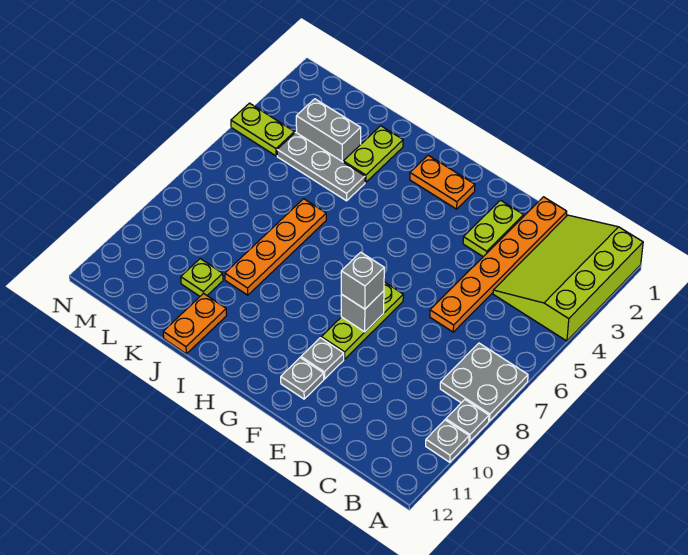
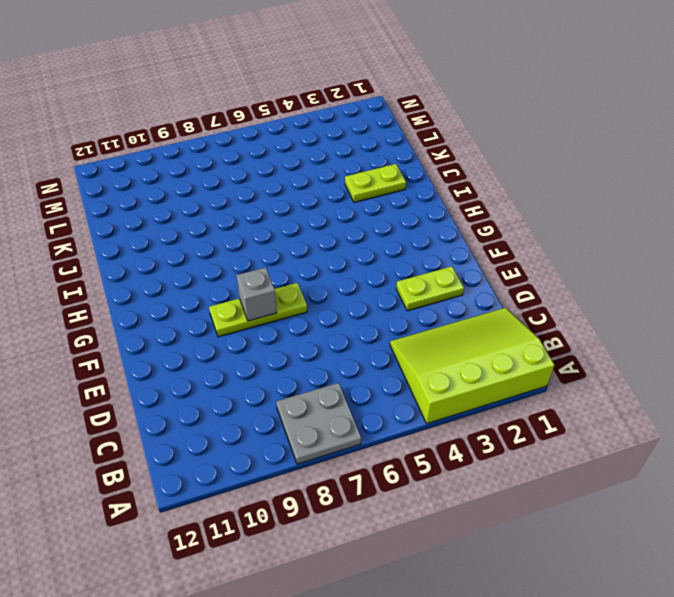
none -> grey plate A9 level 1
none -> grey plate A10 level 1
none -> orange plate D1:D6 level 1

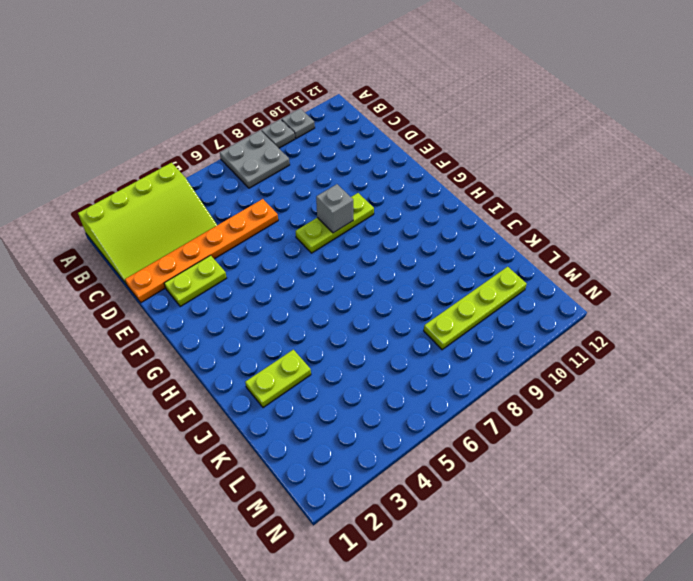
lime plate L8:L11 level 1 -> none
none -> grey plate F10 level 1
none -> grey plate F11 level 1
none -> orange plate G2:H2 level 1

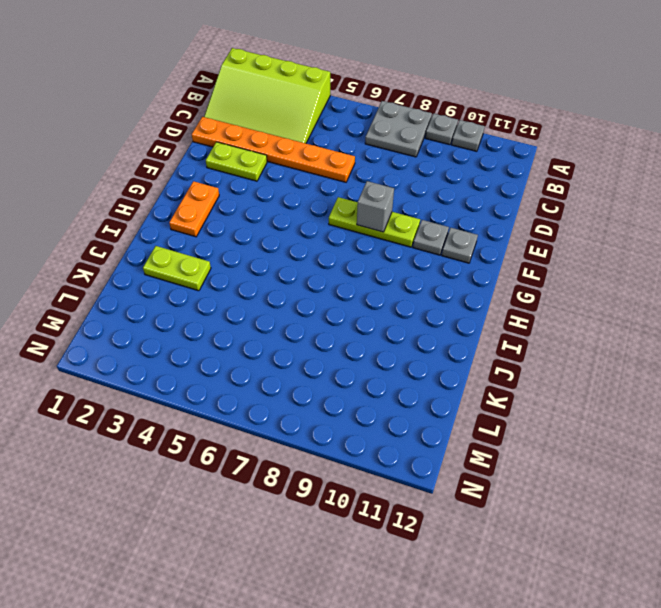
none -> grey plate J4:L4 level 1
none -> orange plate J6:J9 level 1
none -> orange plate J11:J12 level 1

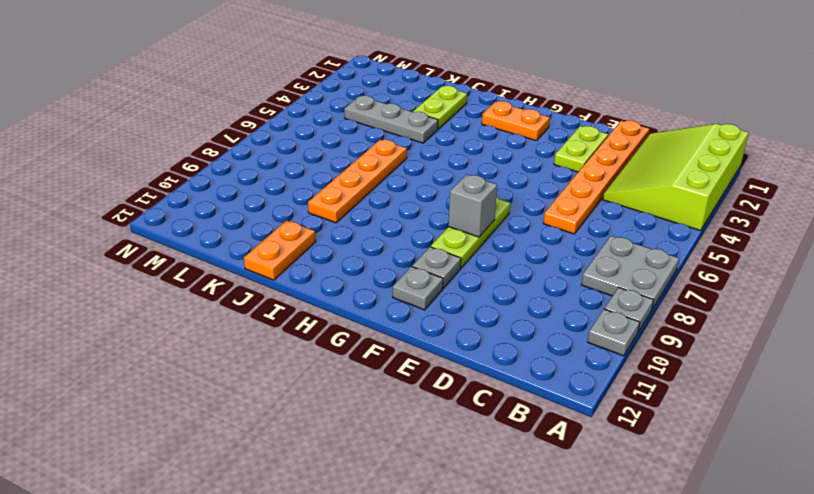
none -> grey brick K3:L3 level 1
none -> lime plate K10 level 1
none -> lime plate M4:N4 level 1

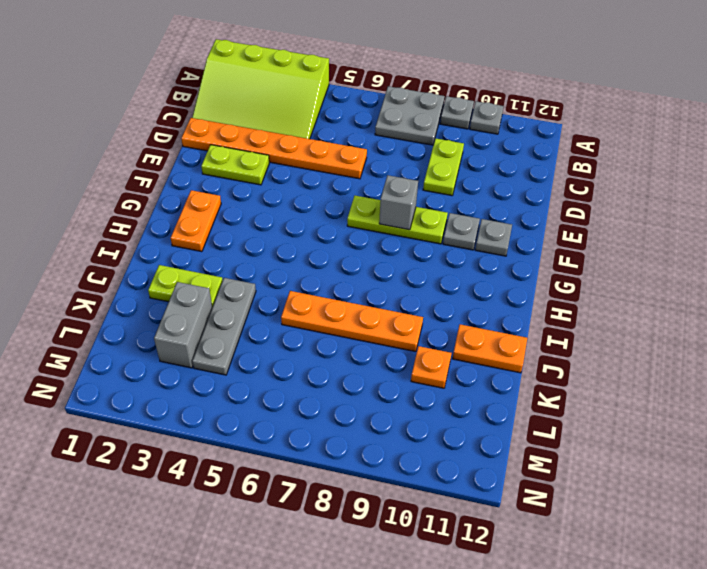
lime plate C9:D9 level 1 -> lime plate M4:N4 level 1
orange plate K10 level 1 -> lime plate K10 level 1
none -> grey brick F8 level 3

